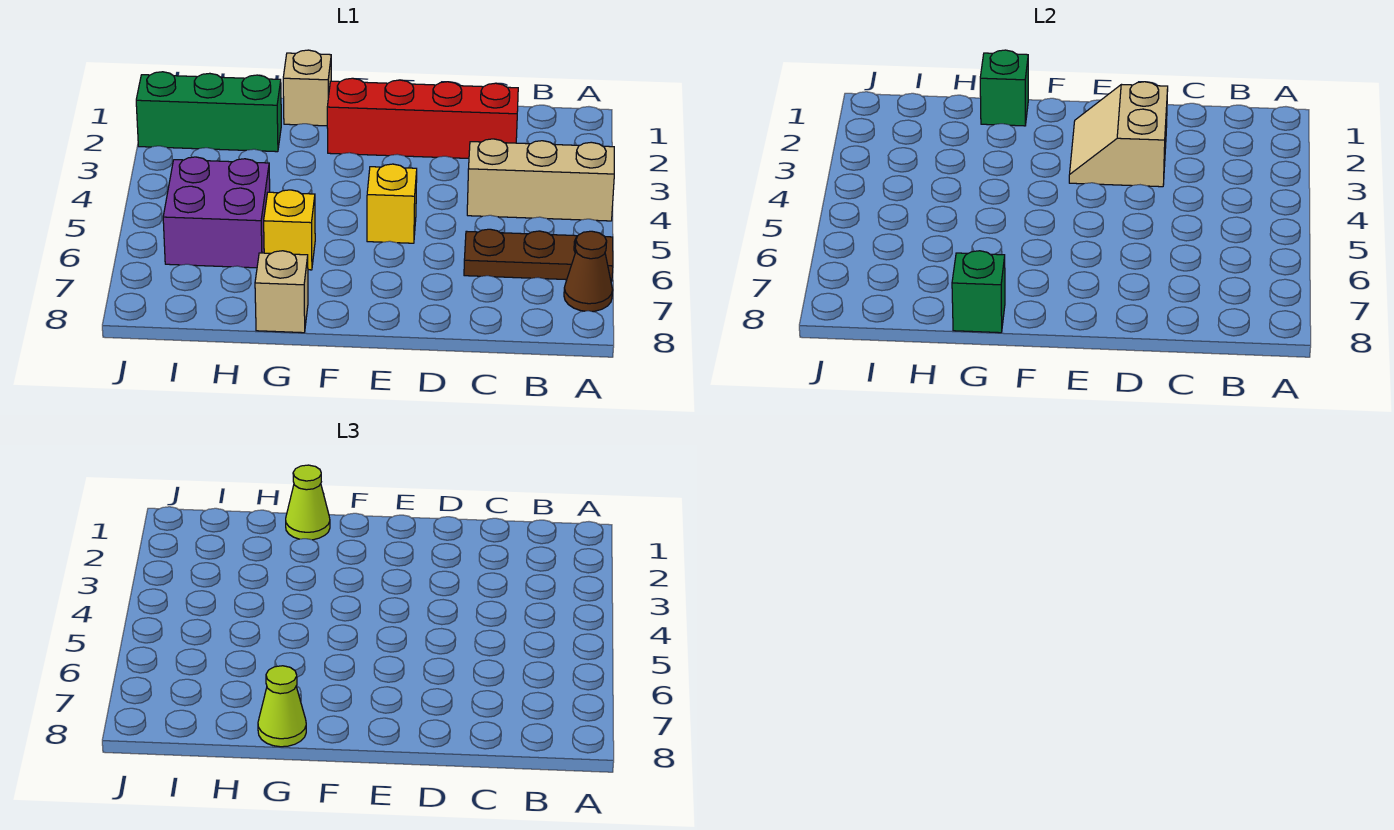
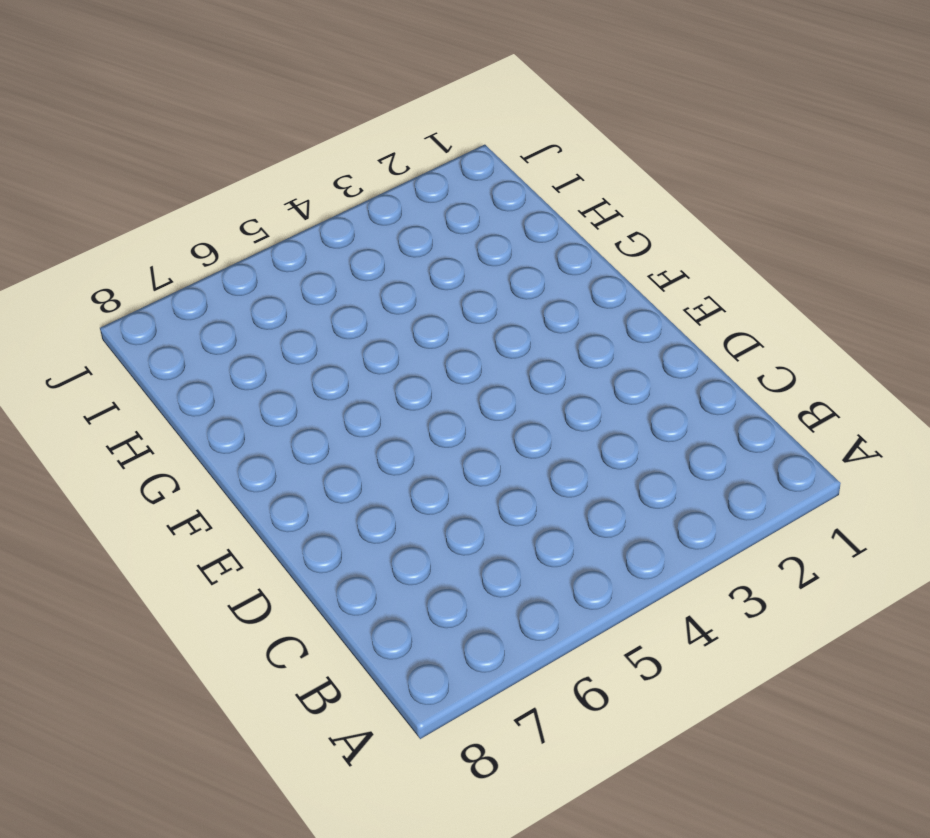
none -> tan brick A4:C4 level 1
none -> brown plate A6:C6 level 1
none -> brown cone A7 level 1

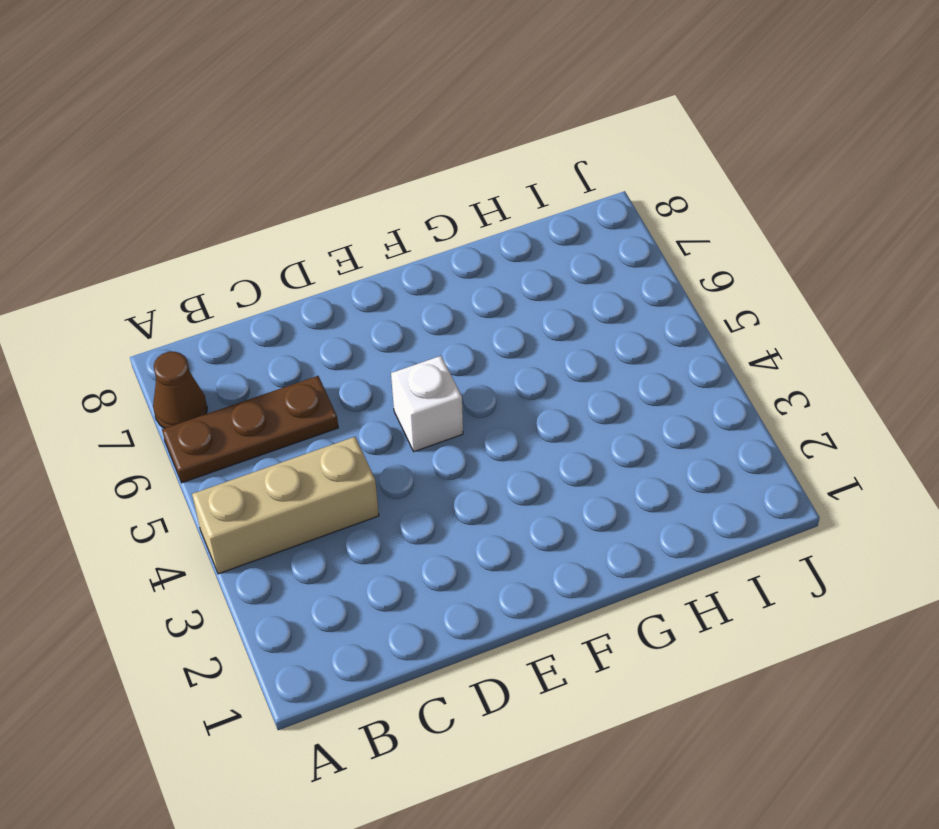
white brick E5 level 1 -> yellow brick E5 level 1
none -> red brick C2:F2 level 1
none -> tan brick G1 level 1
none -> yellow brick G6 level 1

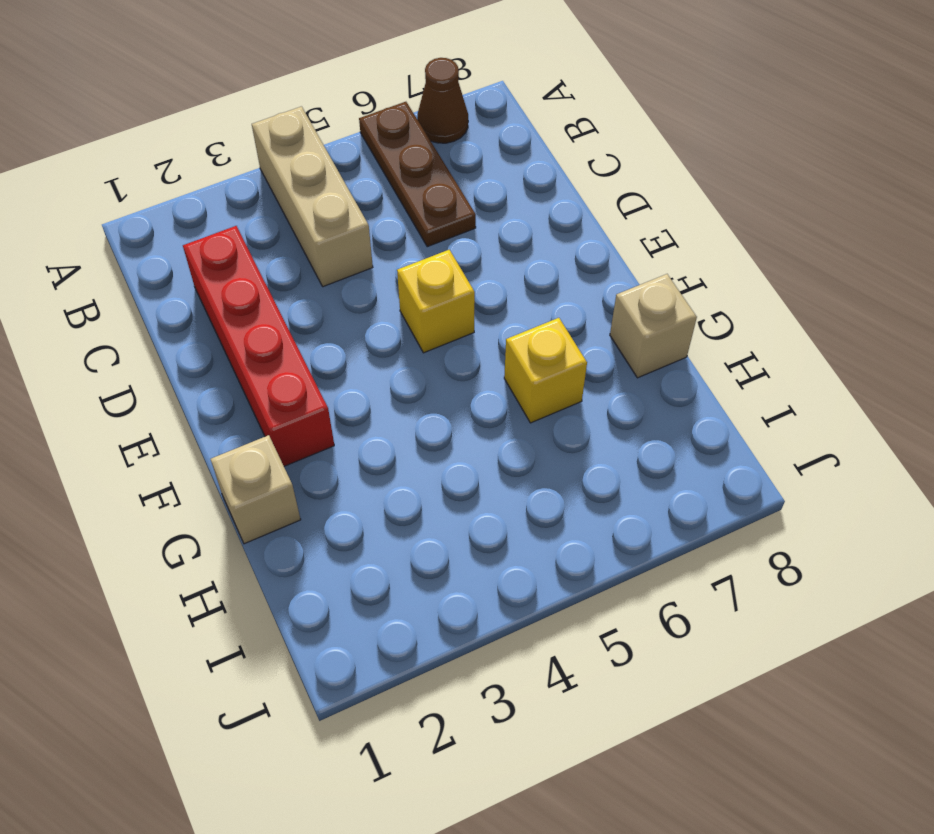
none -> green brick H2:J2 level 1
none -> purple brick H5:I6 level 1
none -> tan slope D2:E3 level 2 top D

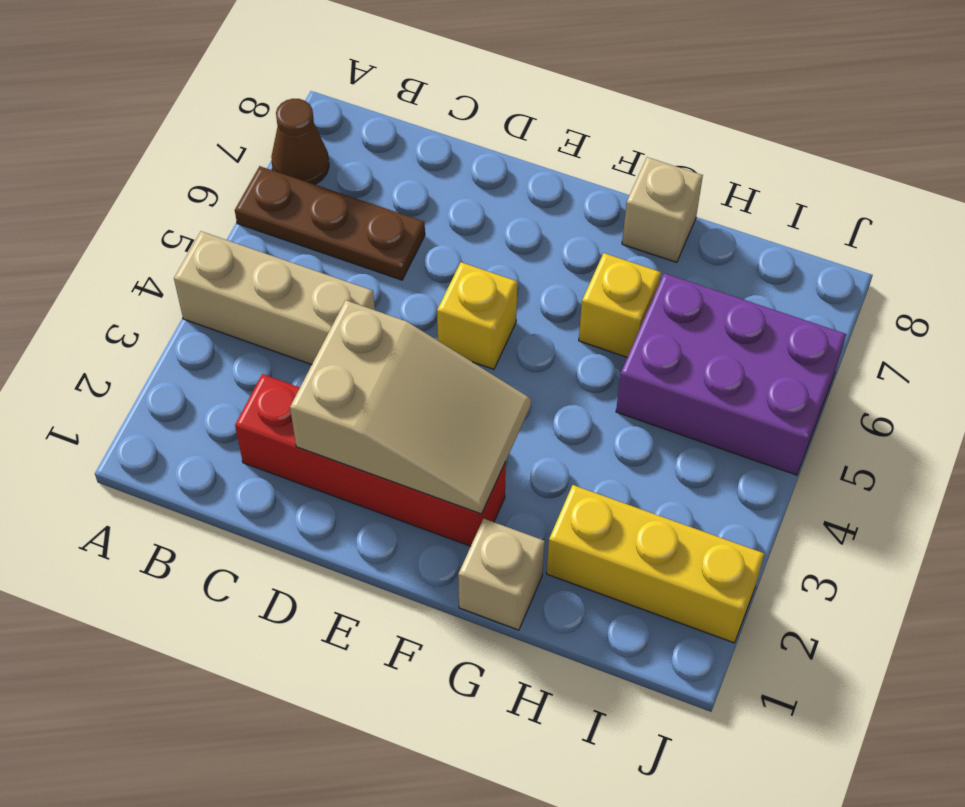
tan slope D2:F3 level 2 top D -> tan slope D2:E3 level 2 top D
yellow brick H2:J2 level 1 -> green brick H2:J2 level 1
purple brick H5:J6 level 1 -> purple brick H5:I6 level 1
none -> green brick G1 level 2
none -> green brick G8 level 2
none -> lime cone G1 level 3

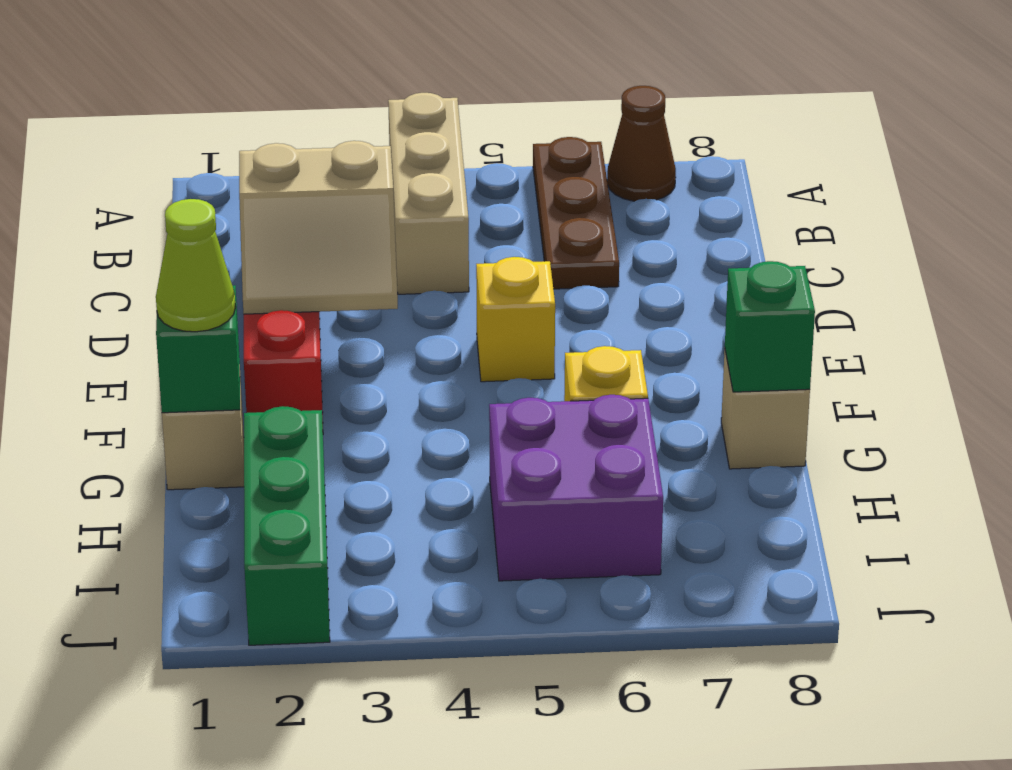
none -> lime cone G8 level 3

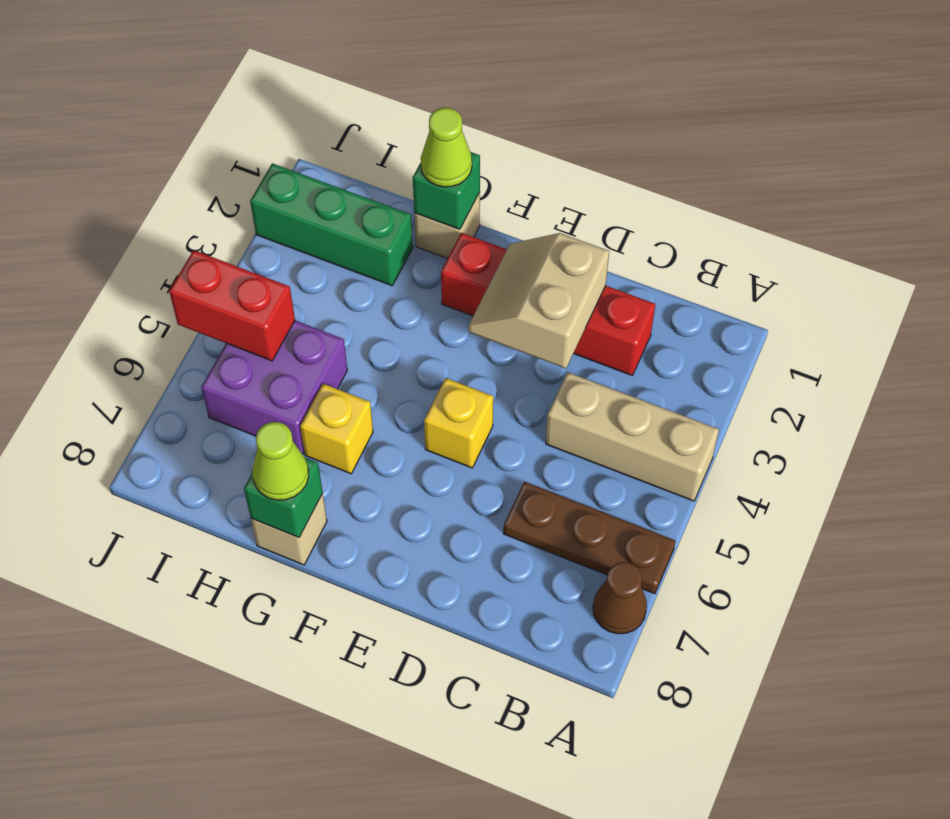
red brick I5:J5 level 2 -> none

